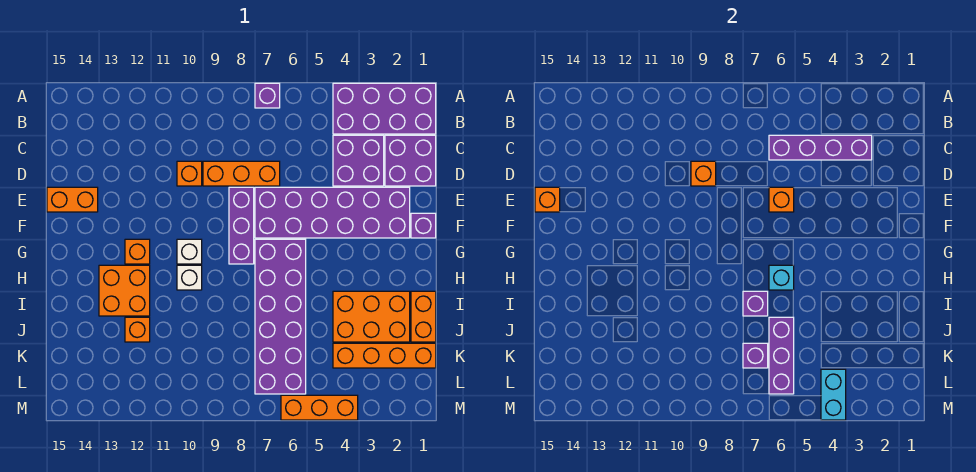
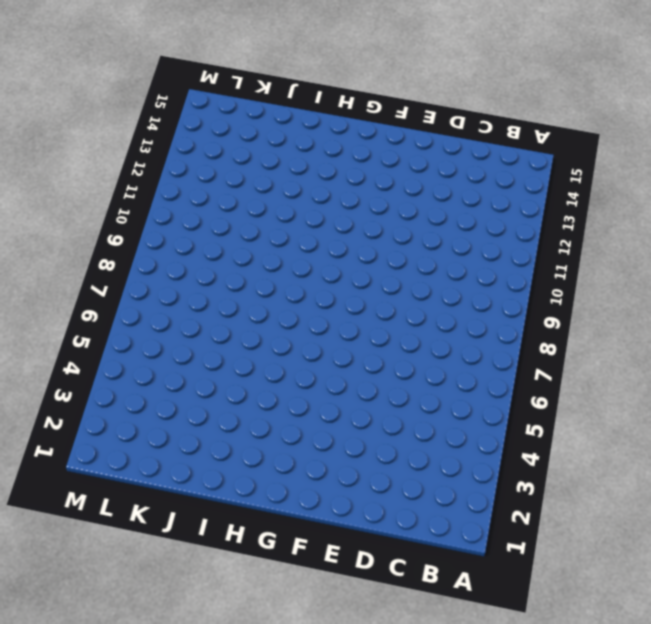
none -> purple brick A1:B4 level 1
none -> purple brick A7 level 1
none -> purple brick C1:D2 level 1

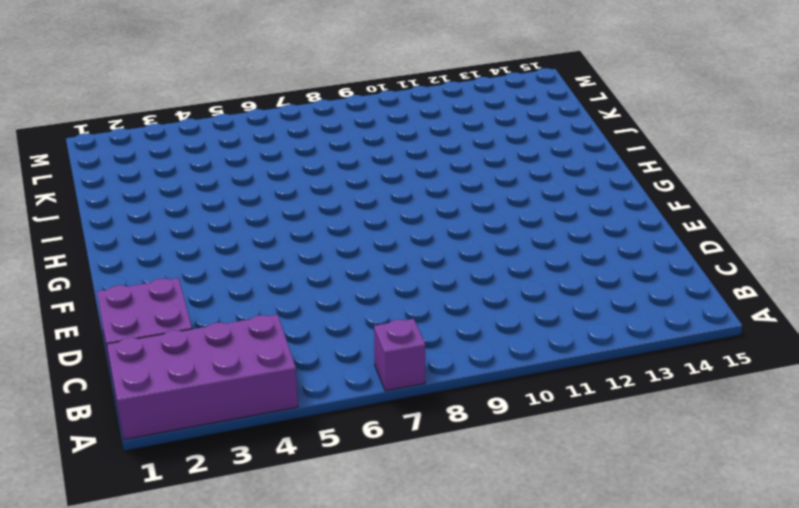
none -> purple brick C3:D4 level 1
none -> orange brick D7:D9 level 1
none -> orange brick D10 level 1

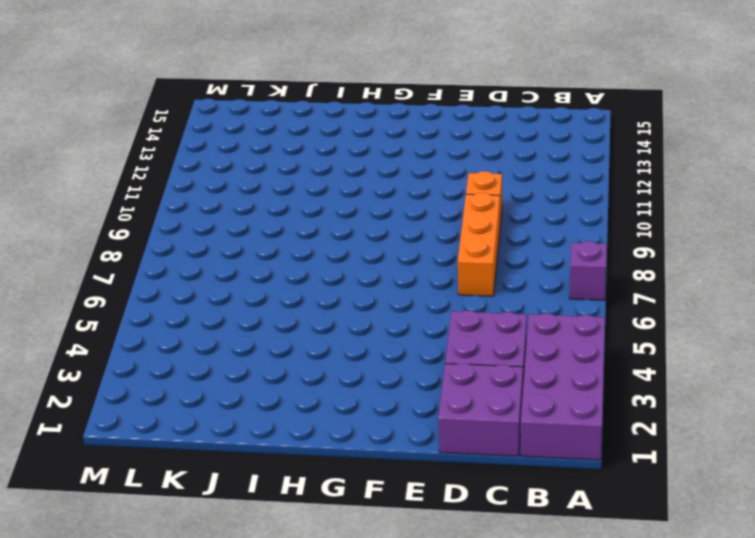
none -> purple brick E2:F7 level 1
none -> purple brick E8:G8 level 1
none -> orange brick E14:E15 level 1

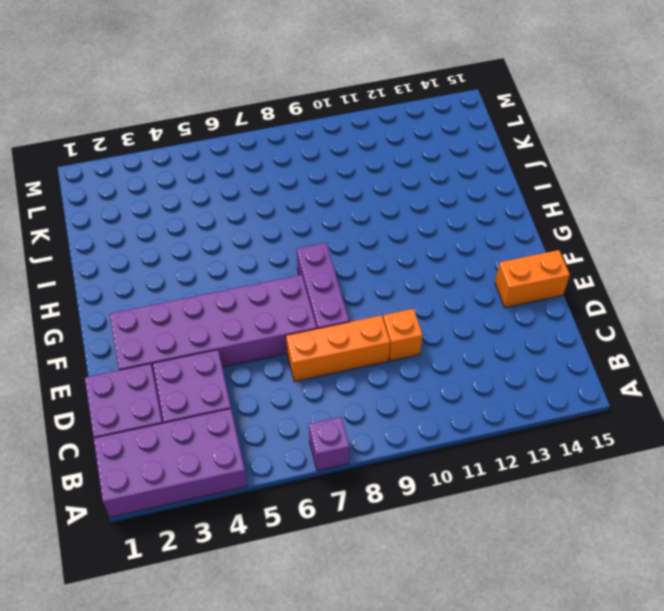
none -> purple brick F1 level 1
none -> purple brick G6:L7 level 1
none -> white brick G10 level 1

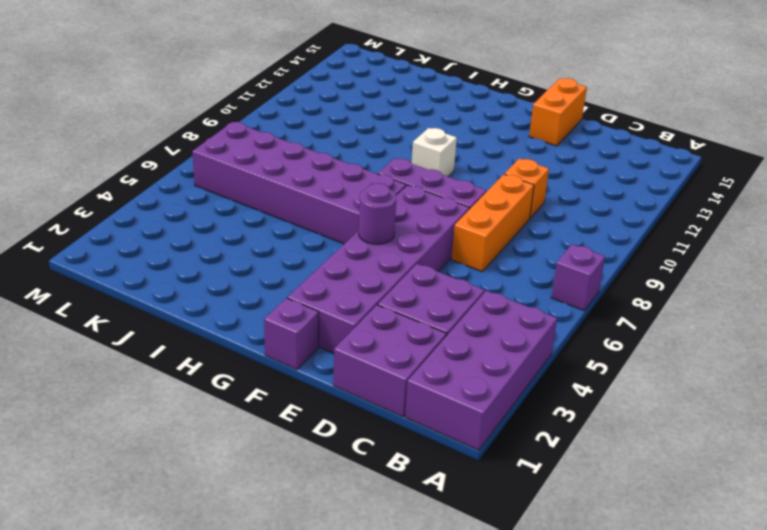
purple round brick F5 level 2 -> none
none -> orange brick G12 level 1
none -> white brick H10 level 1
none -> orange brick H12:I13 level 1

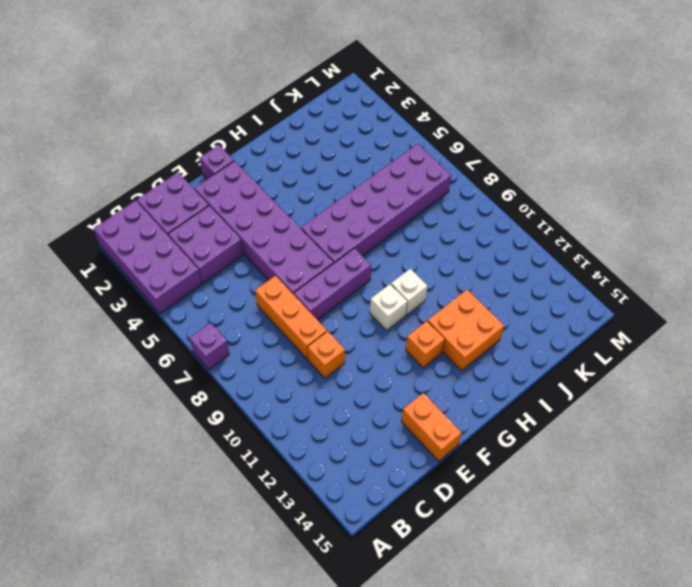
none -> orange brick I1:J1 level 1
none -> orange brick I2:J4 level 1
none -> orange brick J12 level 1

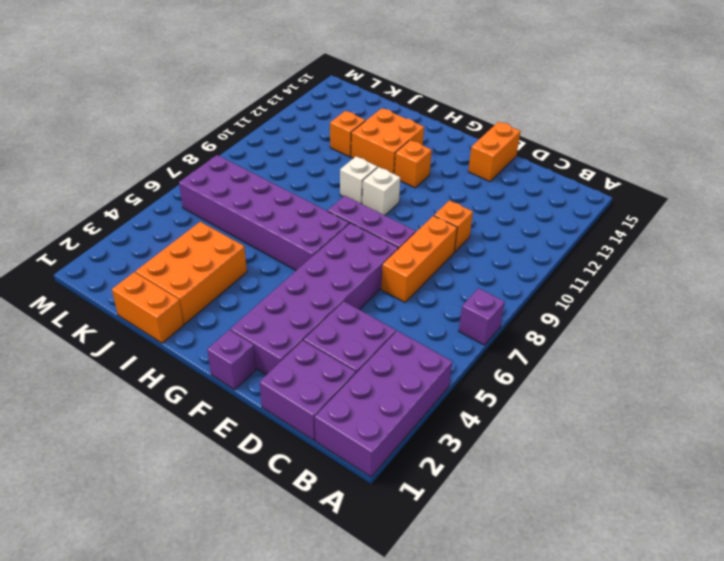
none -> orange brick K1:K4 level 1
none -> orange brick M4:M6 level 1
none -> purple brick C3:C6 level 2

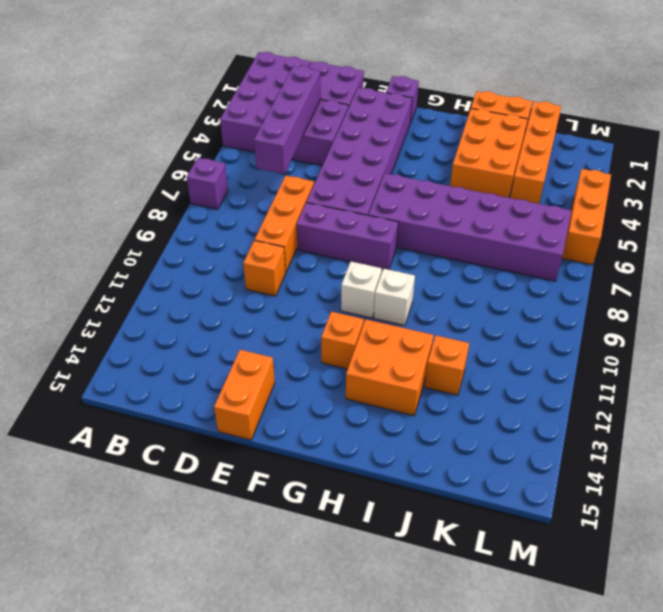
none -> orange brick D9 level 2
none -> orange brick E6 level 2
none -> orange brick E15 level 2

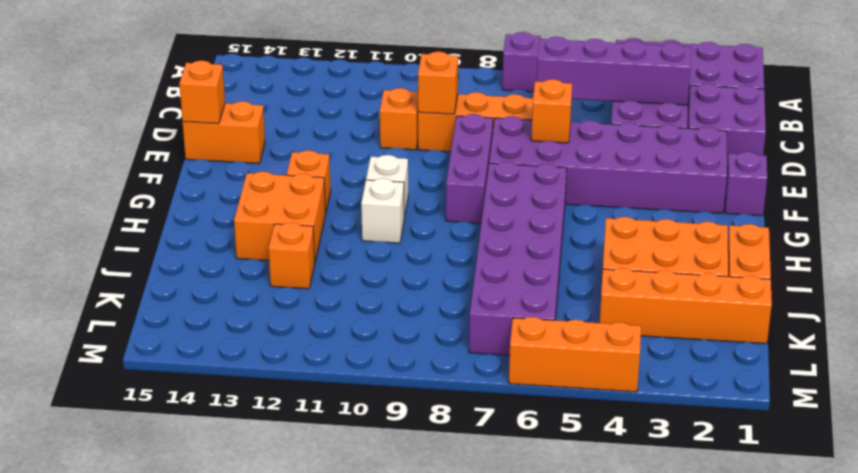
none -> cyan brick H6 level 2
none -> purple brick I7 level 2
none -> purple brick J6:L6 level 2

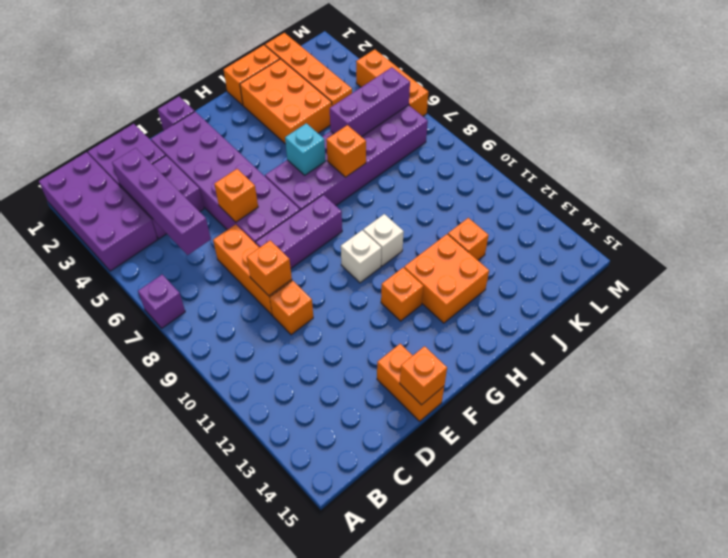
orange brick I7 level 2 -> purple brick I7 level 2
none -> purple brick K7 level 2
none -> cyan brick L4:M4 level 2

